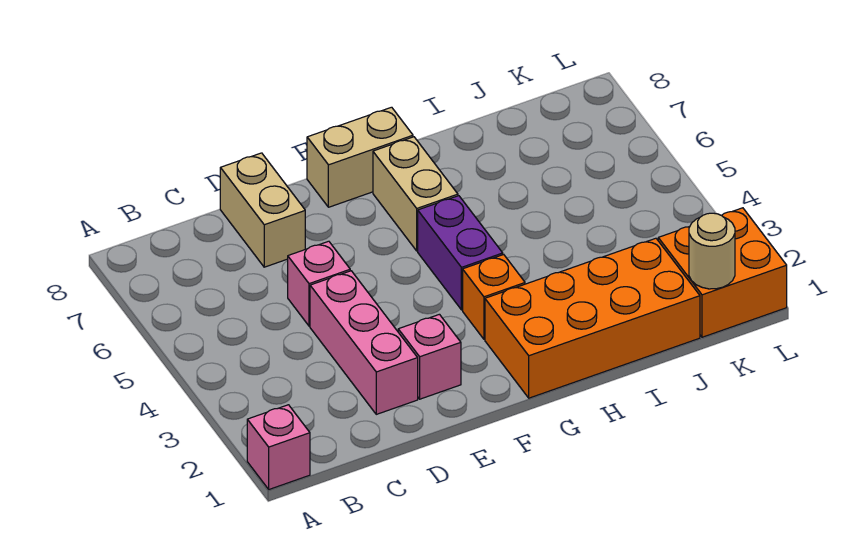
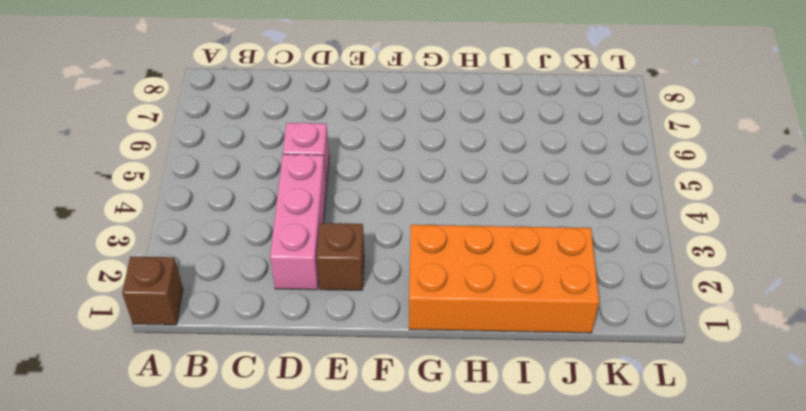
brown brick A1 level 1 -> pink brick A1 level 1
brown brick E2 level 1 -> pink brick E2 level 1
none -> tan brick D7:D8 level 1
none -> tan brick F8:G8 level 1
none -> orange brick G3 level 1

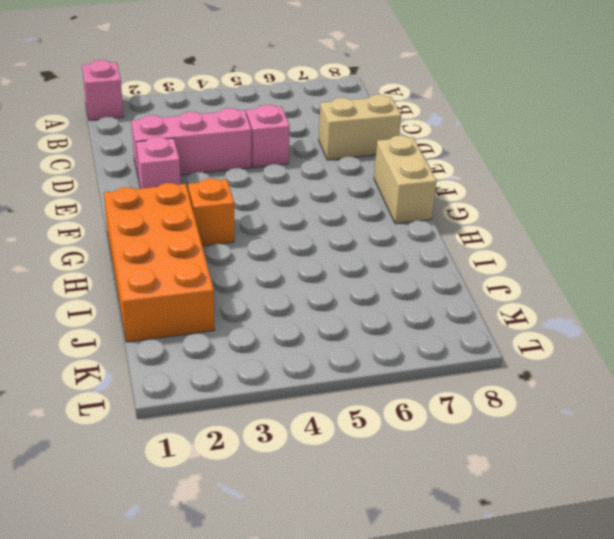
none -> purple brick G4:G5 level 1
none -> tan brick G6:G7 level 1
none -> orange brick K1:L2 level 1

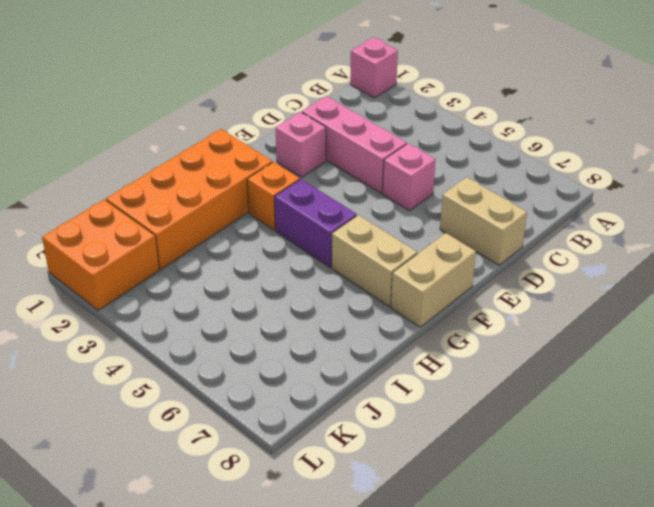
none -> tan round brick K1 level 2

